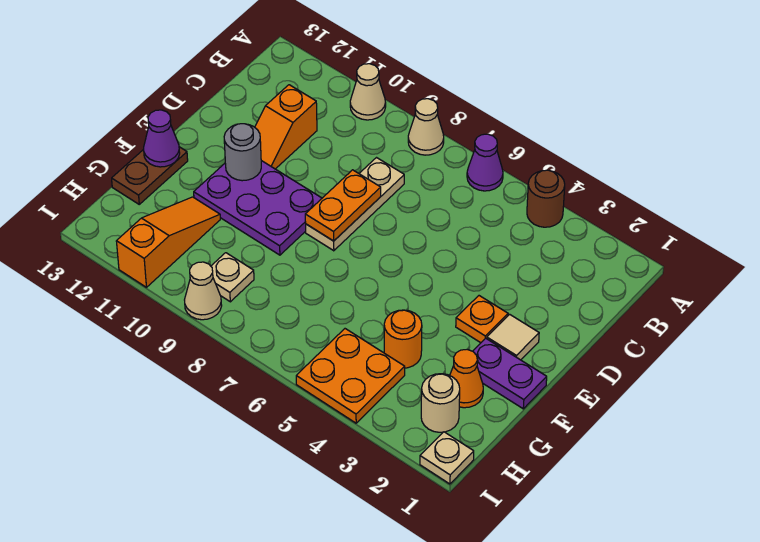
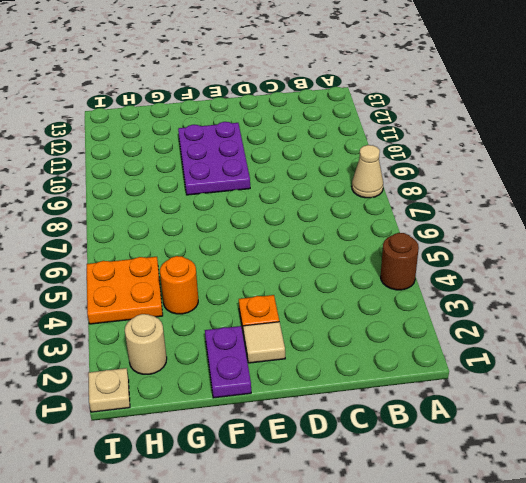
none -> purple cone A6 level 1
none -> tan cone A10 level 1
none -> tan plate C8:E8 level 1

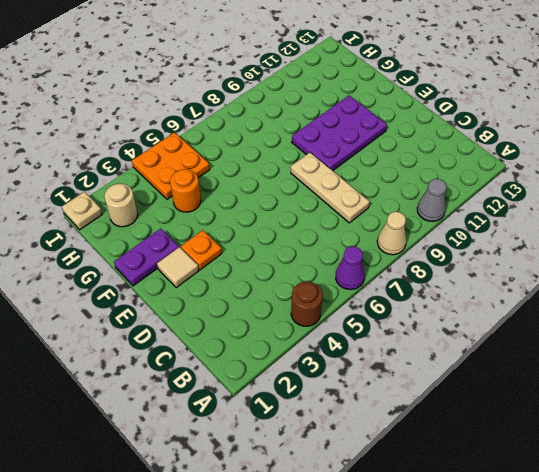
grey cone A10 level 1 -> tan cone A10 level 1
none -> orange slope C11:D11 level 1 top C
none -> brown plate F13:G13 level 1
none -> orange cone G2 level 1

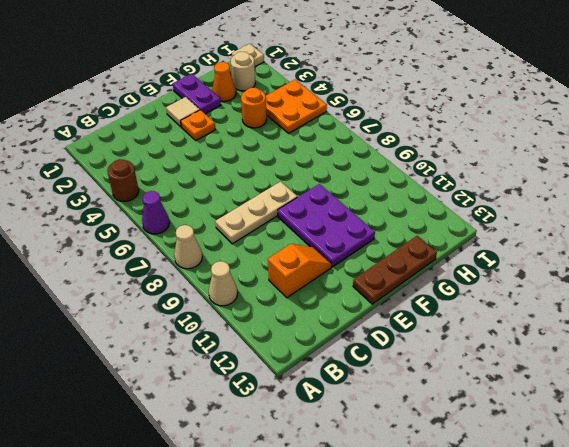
brown plate E13:G13 level 1 -> brown plate F13:G13 level 1
none -> orange slope G11:I11 level 1 top I
none -> tan plate H9 level 1
none -> tan cone I9 level 1

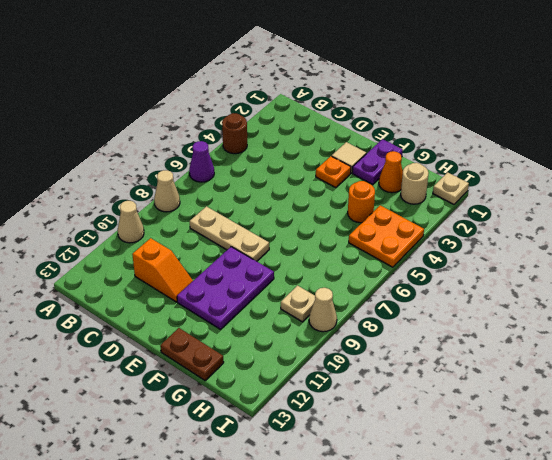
none -> orange slope G11:I11 level 1 top I
none -> orange plate D8:E8 level 2
none -> grey round brick E11 level 2

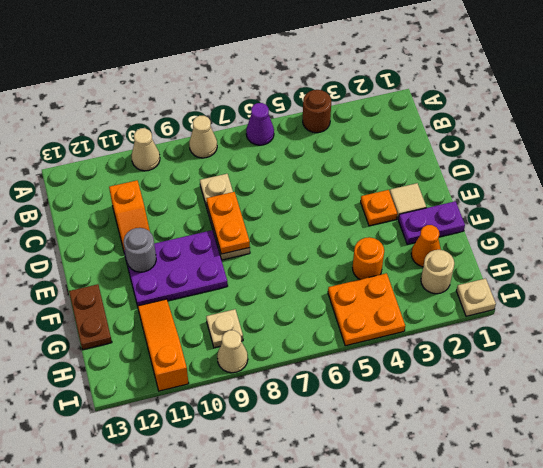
none -> purple cone F13 level 2

